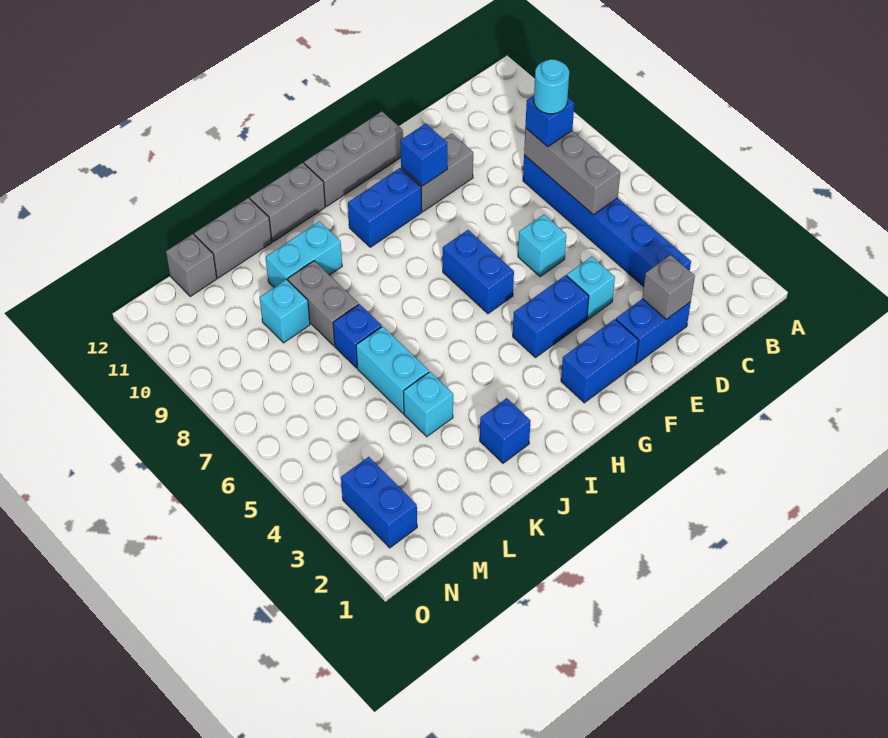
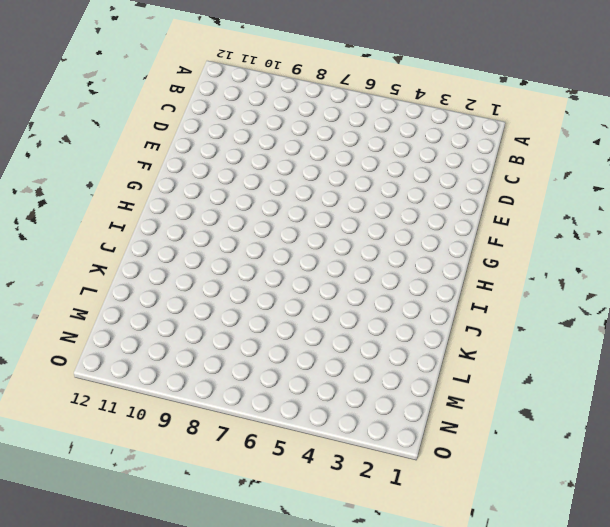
none -> blue brick C3:C8 level 1
none -> blue brick D2:E2 level 1
none -> cyan brick E4 level 1

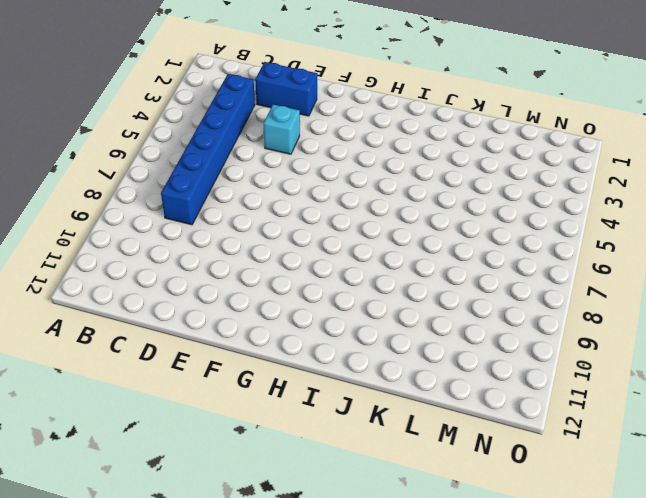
none -> cyan brick E6 level 1
none -> grey brick E10:F10 level 1
none -> blue brick F2:G2 level 1

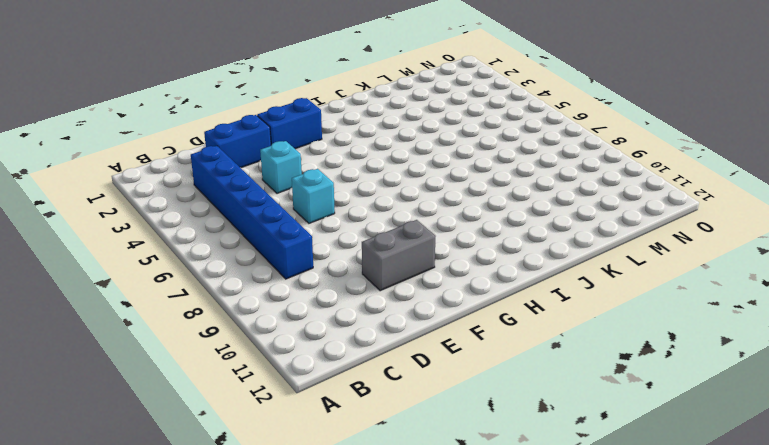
none -> blue brick F4:G4 level 1
none -> grey brick F12:H12 level 1
none -> blue brick G6:G7 level 1

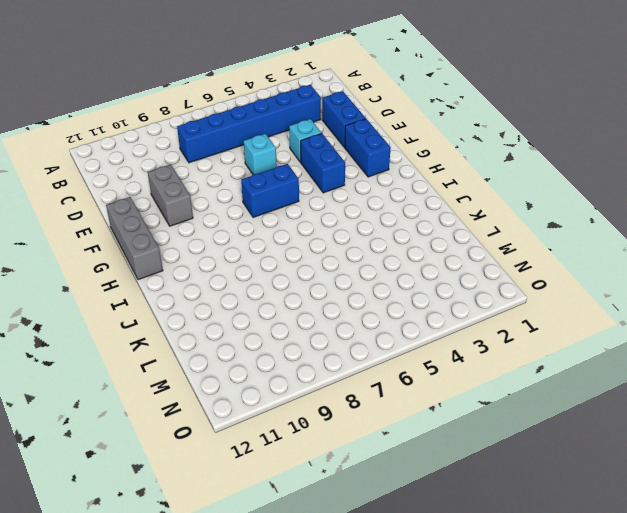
none -> blue brick G10:H10 level 1
none -> grey brick I12:J12 level 1
none -> blue brick J2 level 1

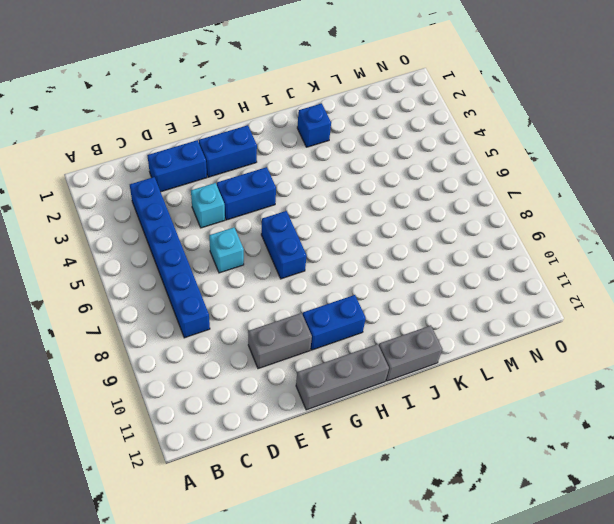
none -> cyan brick J10:K10 level 1
none -> cyan brick K4 level 1
none -> cyan brick K5:K6 level 1

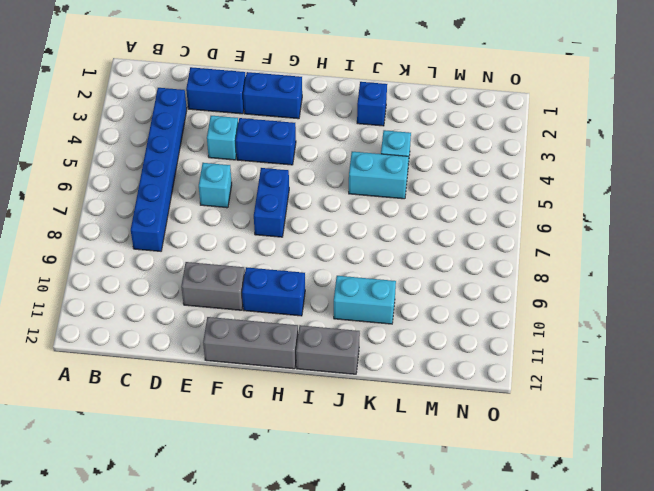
cyan brick J5:K5 level 1 -> cyan brick K5:K6 level 1
none -> blue brick K7 level 1
none -> grey brick K8:K9 level 1
none -> grey brick K12:L12 level 1

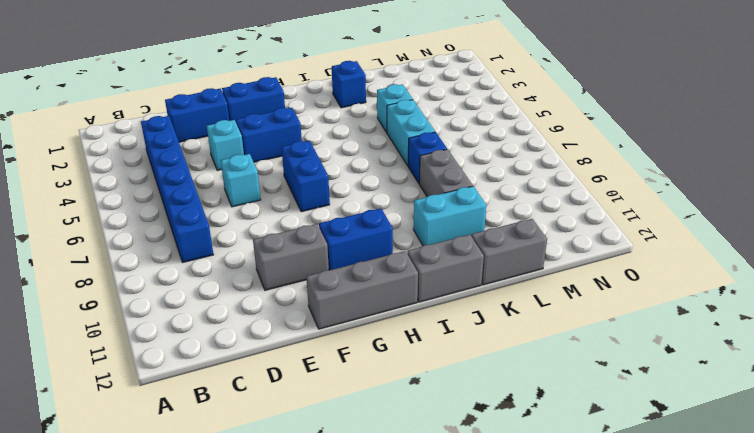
none -> cyan brick L9 level 1
none -> grey brick M12 level 1
none -> blue brick N2:N3 level 1

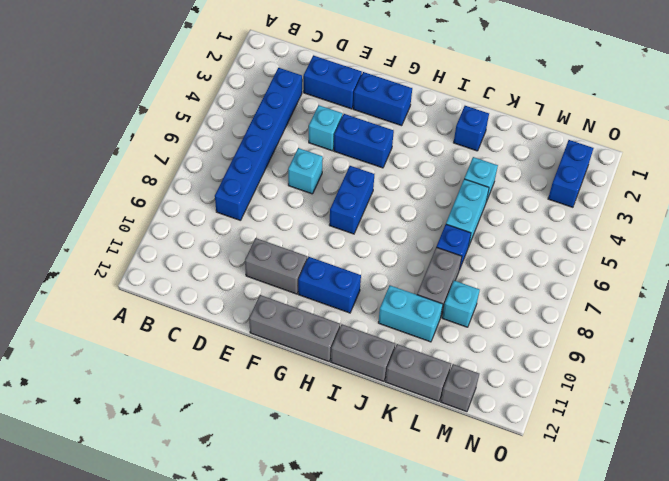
none -> grey brick C6:C8 level 2
none -> grey brick D2 level 2
none -> blue brick F10 level 2

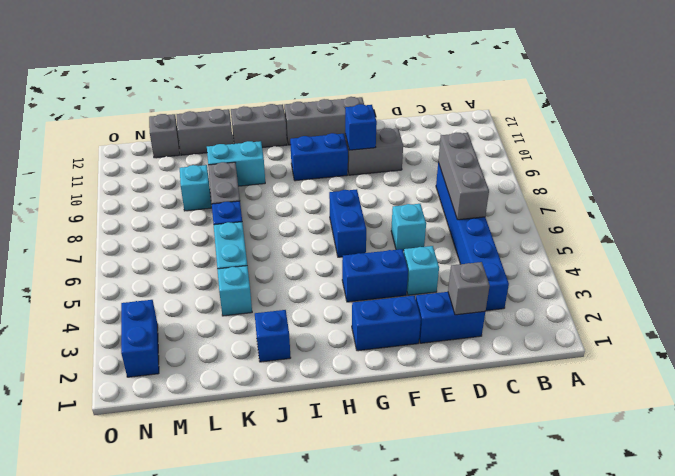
none -> blue brick C8 level 3
none -> cyan round brick C8 level 4

